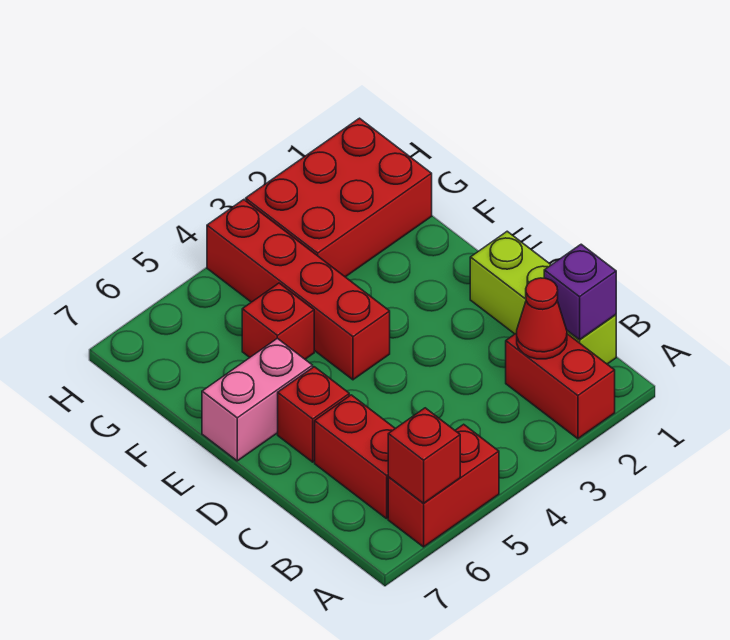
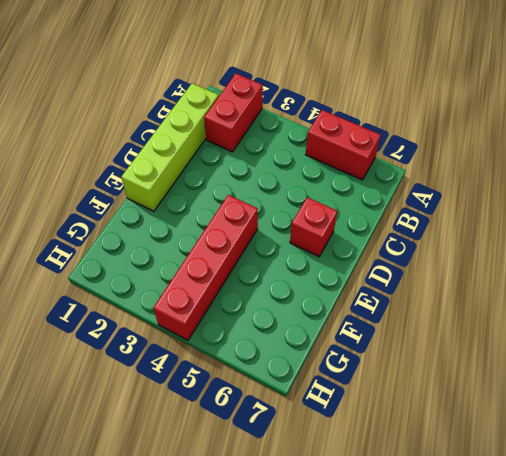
lime brick B1:E1 level 1 -> lime brick B1:D1 level 1
none -> red brick B6:C6 level 1
none -> pink brick E6:E7 level 1
none -> red brick F5 level 1

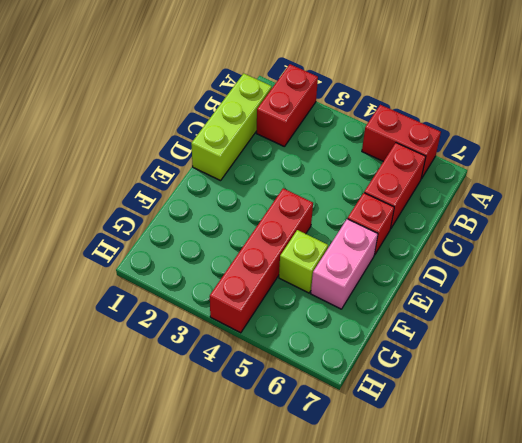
pink brick E6:F6 level 1 -> pink brick E6:E7 level 1
lime brick F5 level 1 -> red brick F5 level 1
none -> red brick G1:H3 level 1
none -> red brick A6 level 2
none -> purple brick B1 level 2

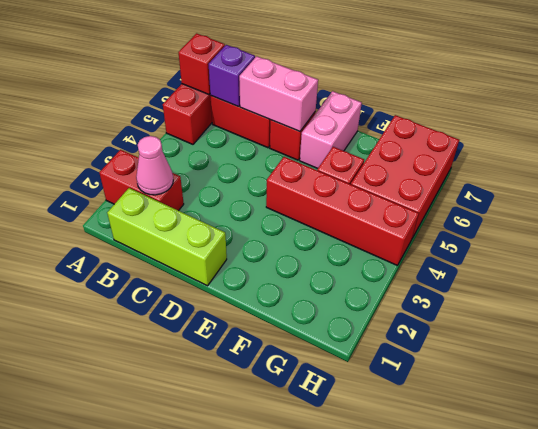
pink cone B2 level 2 -> red cone B2 level 2
purple brick B6 level 2 -> purple brick B1 level 2
pink brick C6:D6 level 2 -> none
red brick G5:H7 level 1 -> red brick G1:H3 level 1

